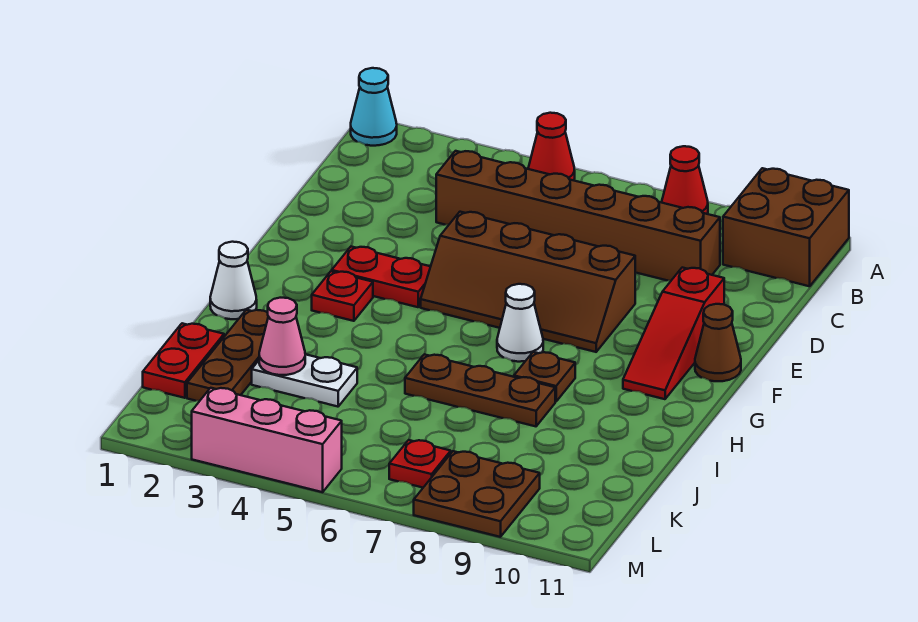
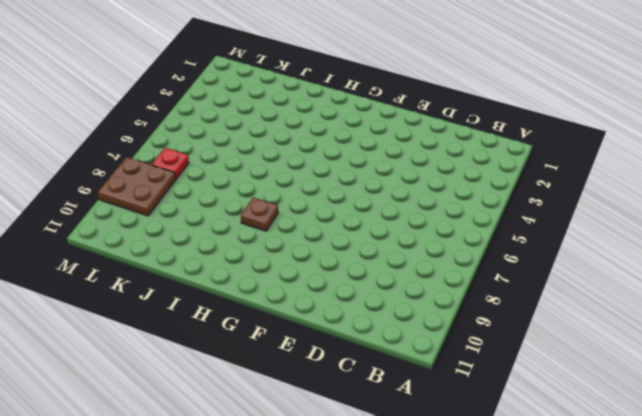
none -> cyan cone A1 level 1
none -> red cone A5 level 1
none -> red cone A8 level 1

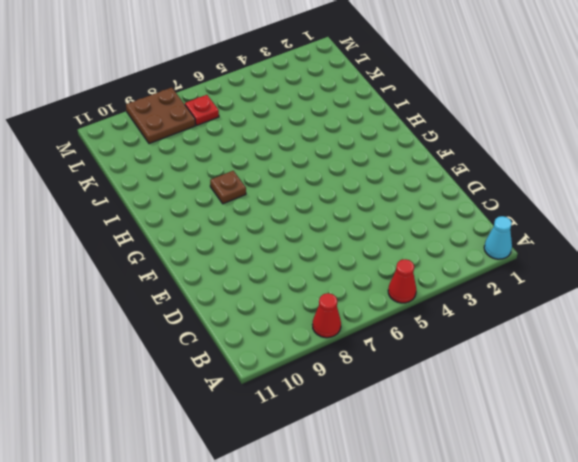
none -> brown brick A10:B11 level 1
none -> brown brick C4:C9 level 1
none -> brown slope E5:F8 level 1 top E

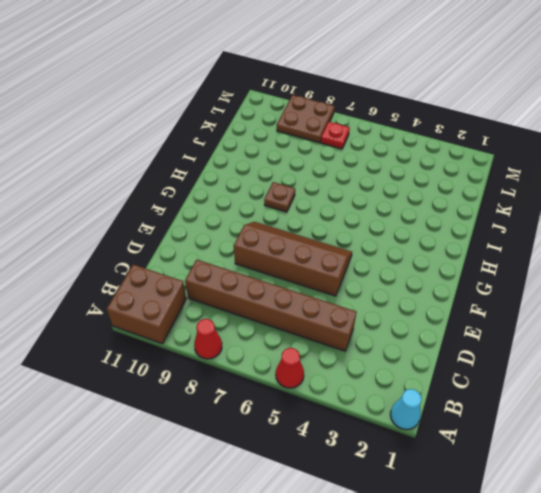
none -> red slope E10:G10 level 1 top E
none -> red plate F3:F4 level 1
none -> brown cone F11 level 1

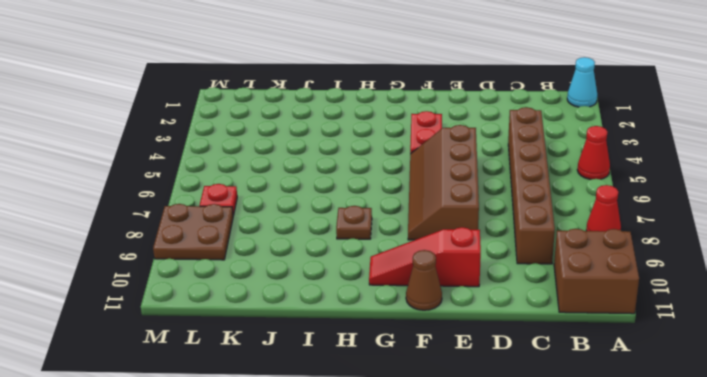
none -> red plate G3 level 1
none -> white cone G7 level 1
none -> white cone H1 level 1

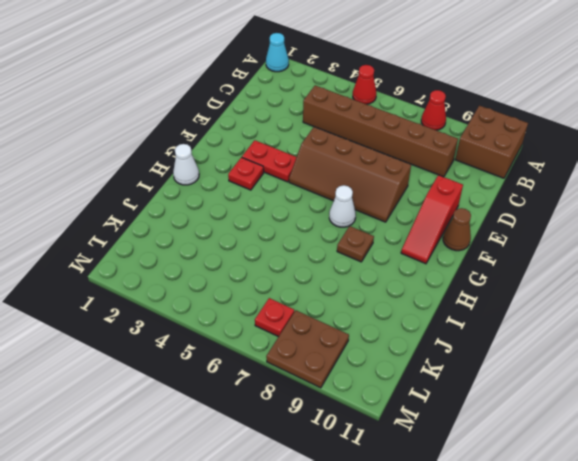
none -> brown plate I2:K2 level 1
none -> brown plate I6:I8 level 1
none -> red plate J1:K1 level 1

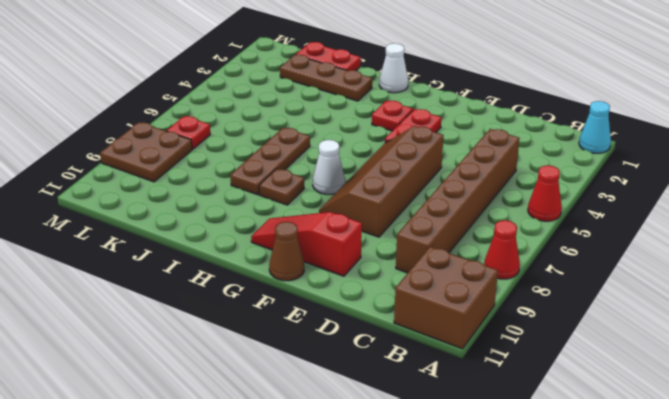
none -> white plate J3:J4 level 1
none -> pink brick M3:M5 level 1
none -> pink cone J3 level 2

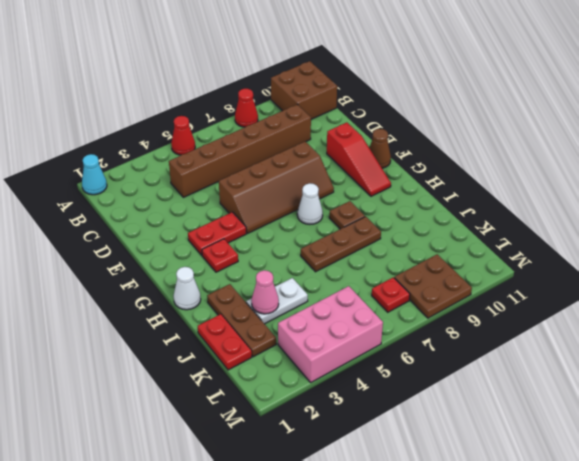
pink brick L3:M5 level 1 -> pink brick M3:M5 level 1

